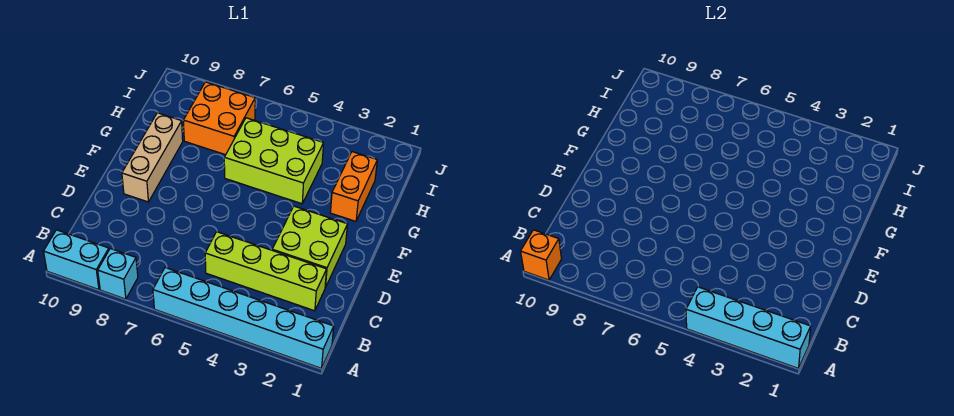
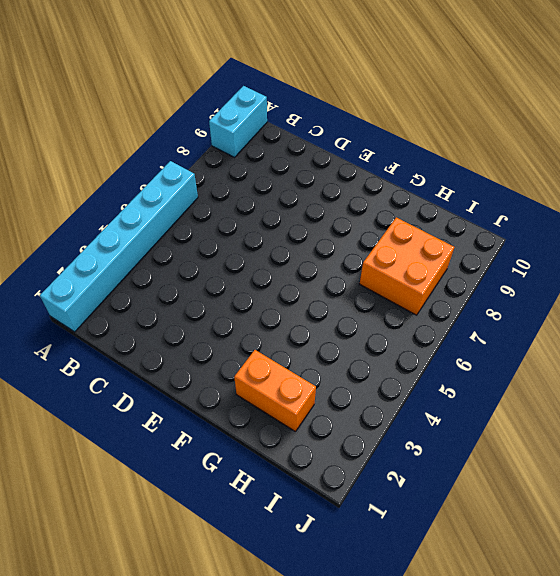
none -> cyan brick A8 level 1
none -> lime brick C2:C5 level 1

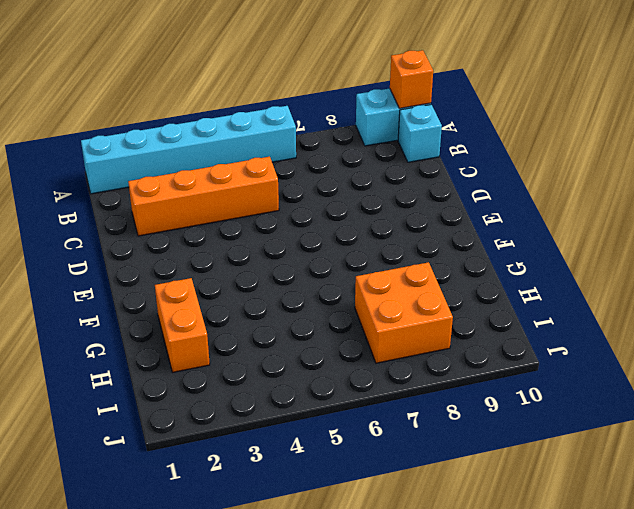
cyan brick B10 level 1 -> cyan brick A8 level 1
orange brick C2:C5 level 1 -> lime brick C2:C5 level 1
none -> lime brick D2:E3 level 1
none -> tan brick E9:G9 level 1

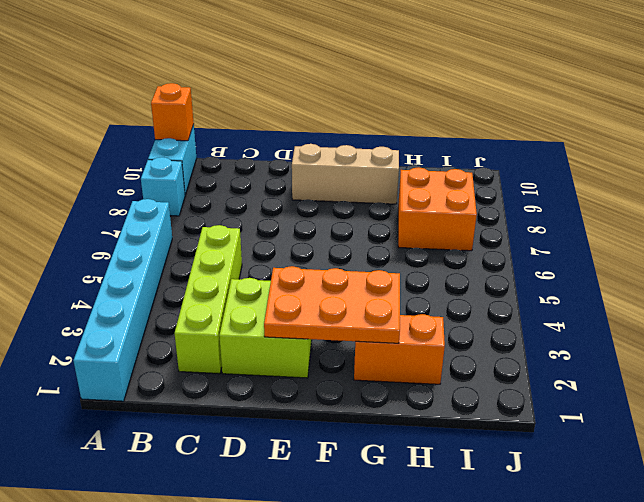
orange plate E2:G3 level 2 -> none
none -> lime brick G4:H6 level 1
none -> cyan brick A1:A4 level 2

